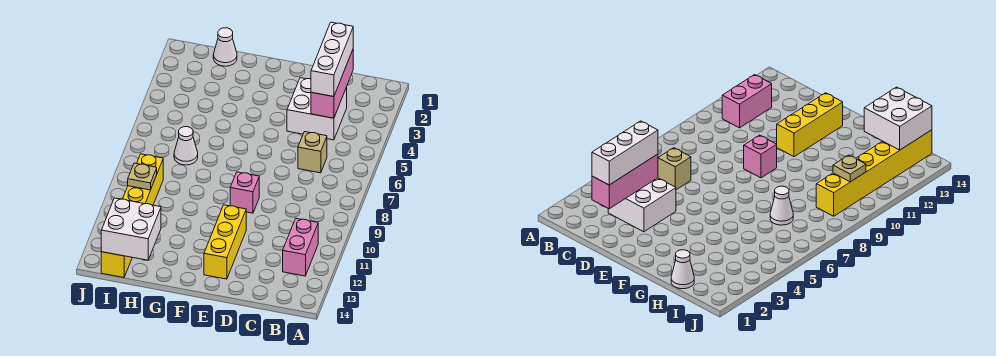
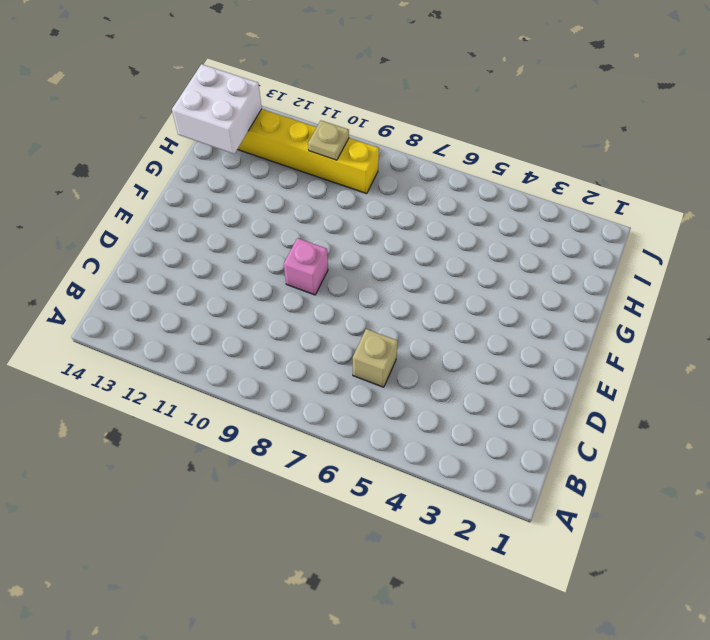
none -> pink brick B11:B12 level 1
none -> white brick C3:D4 level 1
none -> yellow brick E11:E13 level 1

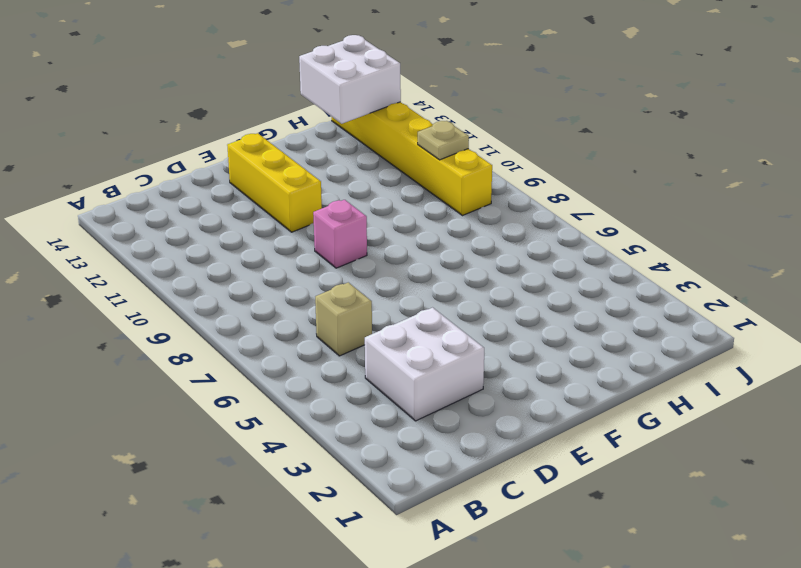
none -> pink brick B11:B12 level 1
none -> white cone H1 level 1
none -> white cone H7 level 1

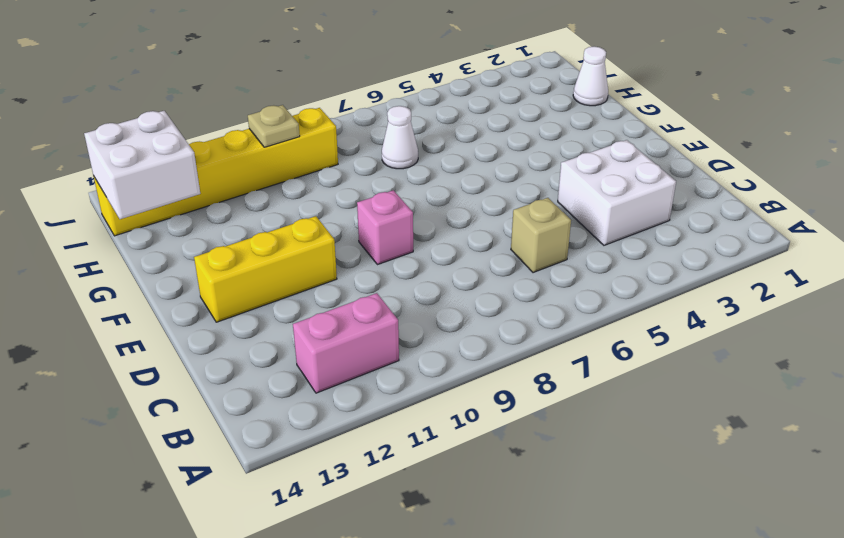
none -> pink brick C2:C4 level 2
none -> white brick C2:C4 level 3

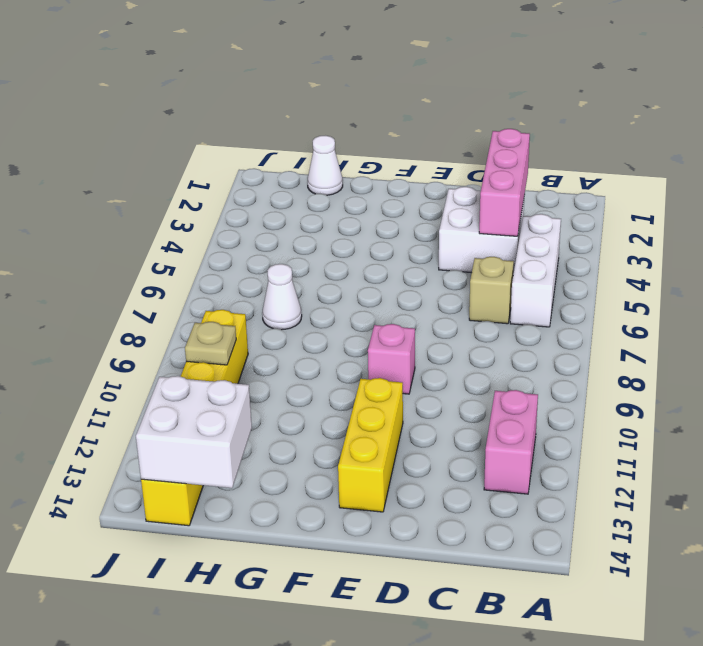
white brick B4:B6 level 1 -> white brick C2:C4 level 3

